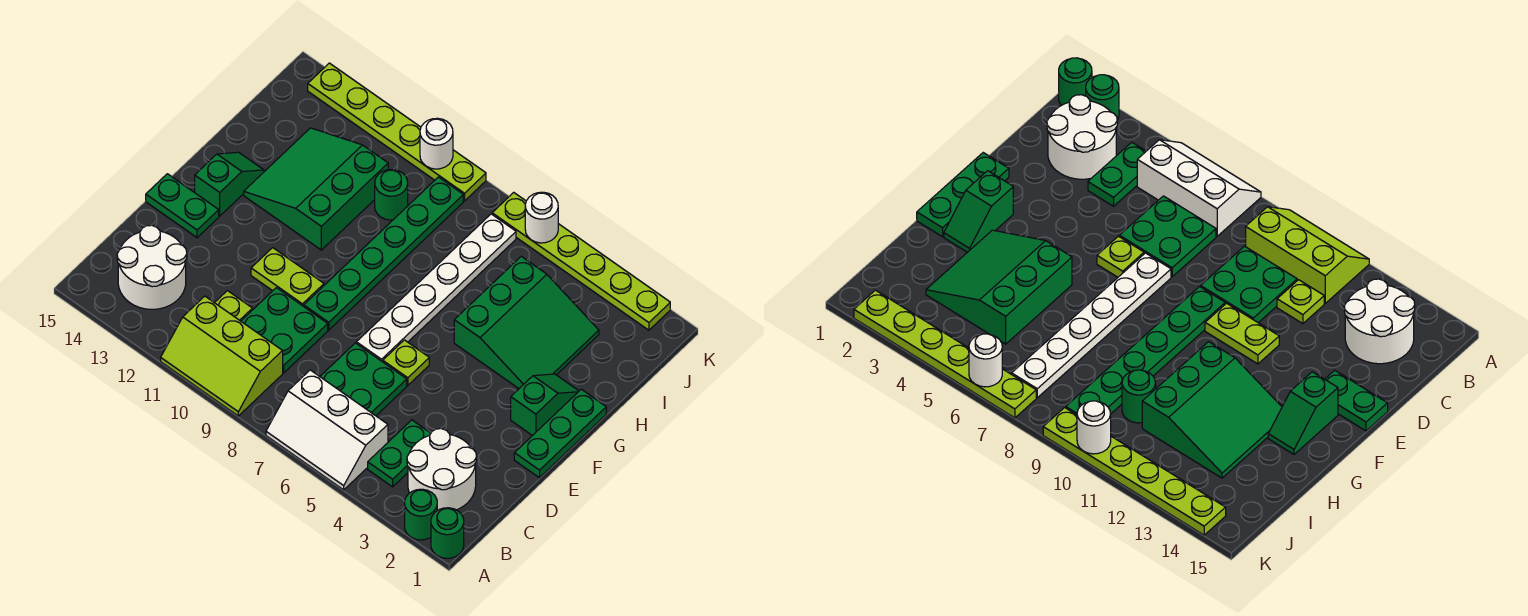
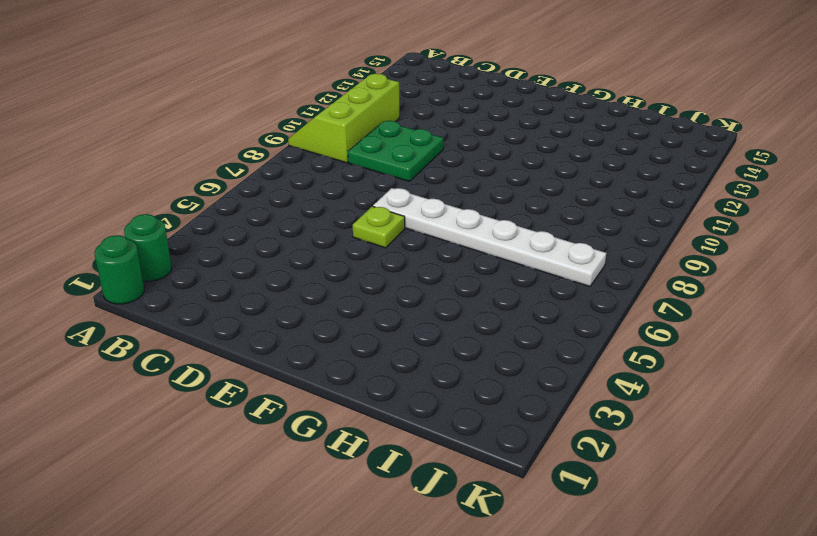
none -> white slope A5:B7 level 1 top B
none -> white round brick B2:C3 level 1
none -> green plate B4:C4 level 1

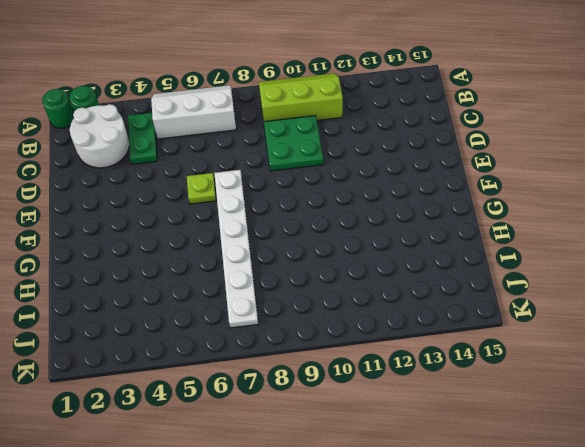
none -> white round brick B13:C14 level 1
none -> green plate C6:D7 level 1
none -> lime plate C11 level 1

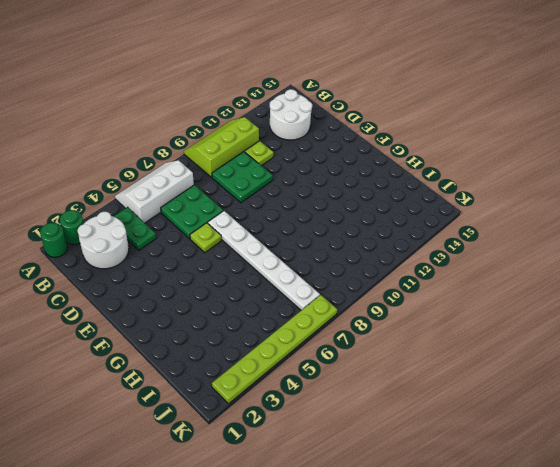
none -> green plate E1:G1 level 1
none -> green plate E9:J9 level 1
none -> lime plate E10:E11 level 1

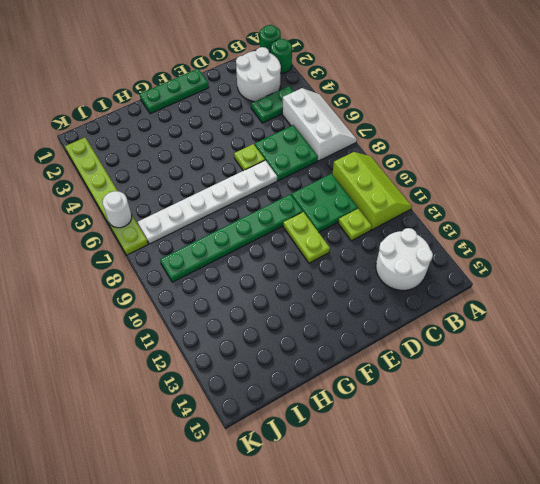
none -> green plate E14:E15 level 1
none -> green slope F2:G2 level 1 top F
none -> green slope F14:G14 level 1 top F

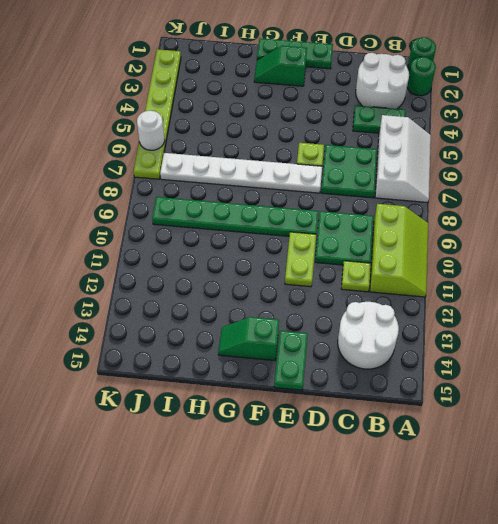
none -> green slope G3:I5 level 1 top 5
none -> green slope G11:I13 level 1 top 11
none -> green round brick I10 level 1

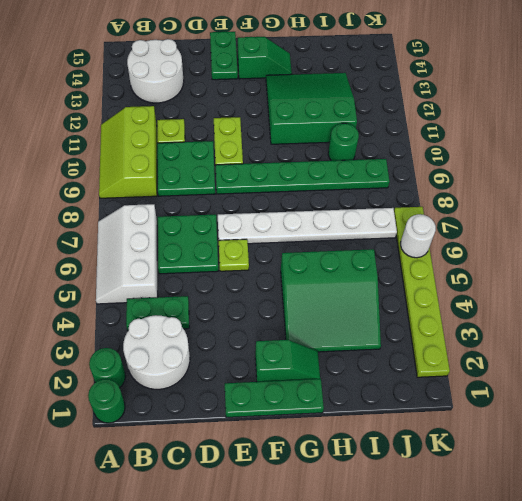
none -> lime plate K9:K14 level 1
none -> white round brick K10 level 2

